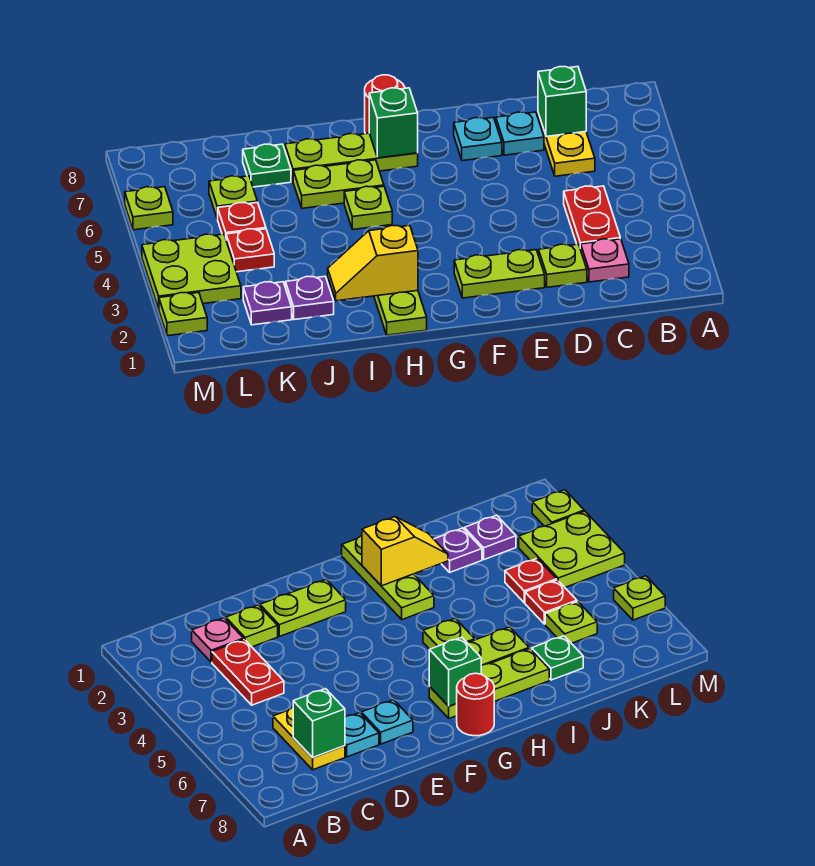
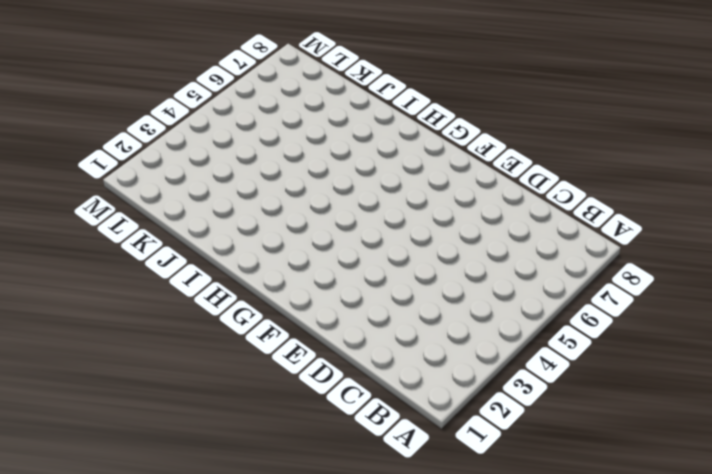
none -> pink plate C2 level 1
none -> red plate C3:C4 level 1
none -> yellow plate C6:C7 level 1

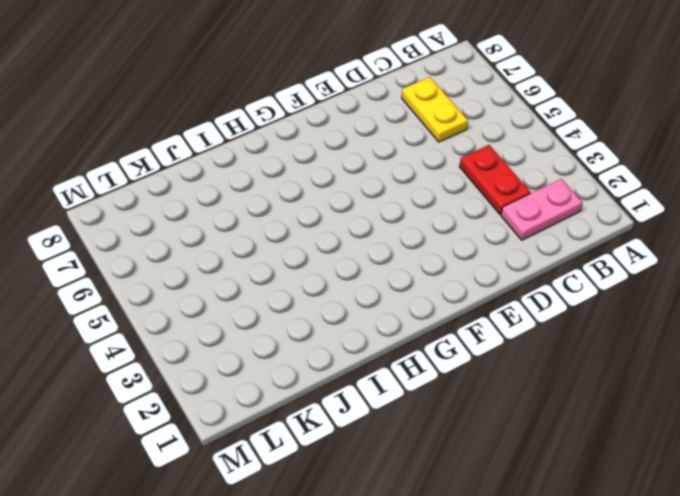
pink plate B2:C2 level 1 -> pink plate C2 level 1
none -> lime plate D2 level 1
none -> cyan plate D7 level 1
none -> lime plate E2:F2 level 1

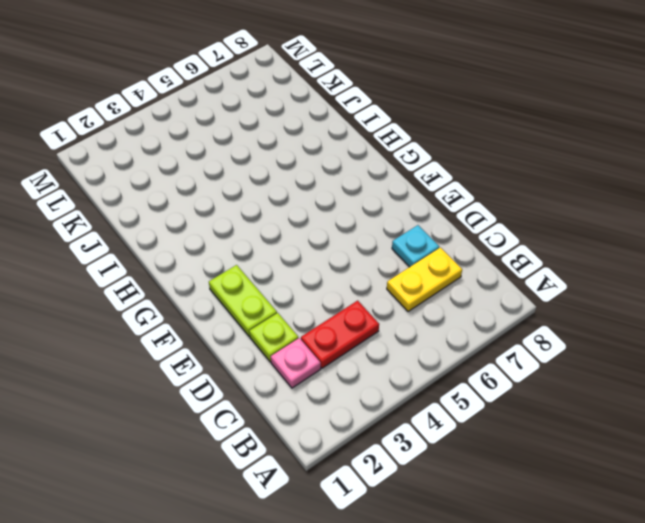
none -> cyan plate E7 level 1
none -> lime plate G7:I7 level 1
none -> red round brick G8 level 1

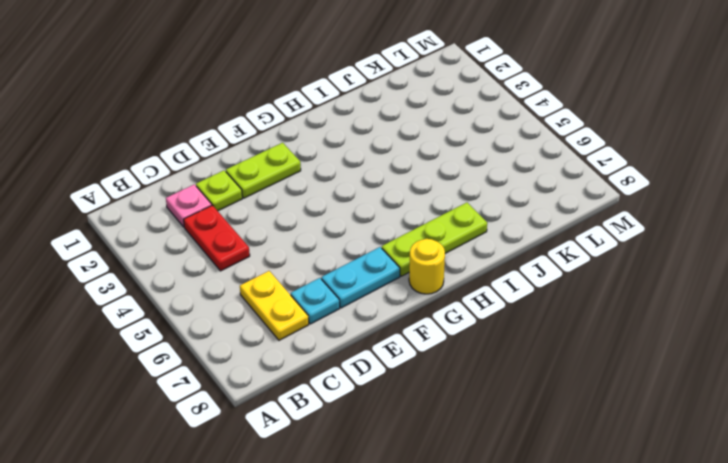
cyan plate E7:F7 level 1 -> cyan plate E7 level 1
yellow round brick G8 level 1 -> red round brick G8 level 1
none -> lime plate H1:H3 level 1
none -> lime plate H5 level 1
none -> lime plate H6:I6 level 1

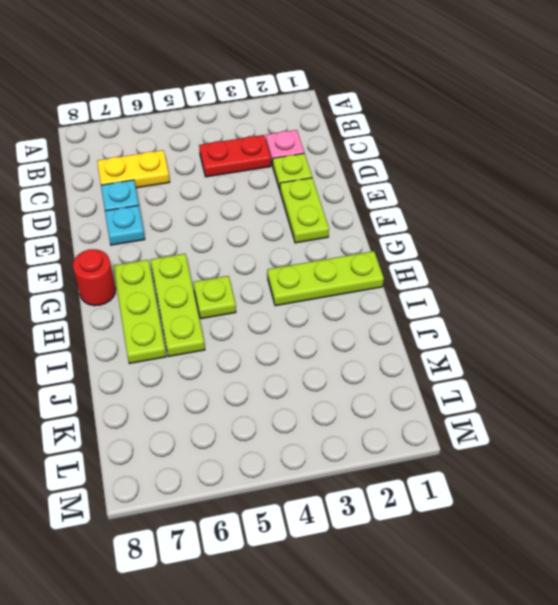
lime plate G6:I6 level 1 -> lime plate H6:I6 level 1
none -> purple plate J2 level 1
none -> green plate J7 level 1
none -> purple plate K2 level 1

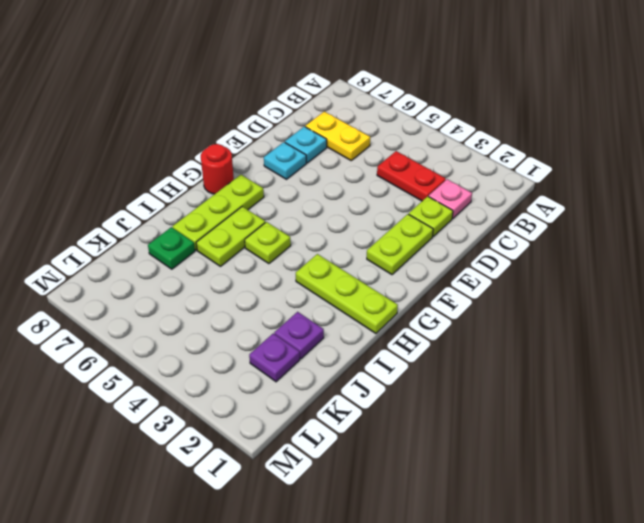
none -> red plate K4 level 1
none -> red plate K5 level 1
none -> lime plate K6 level 1

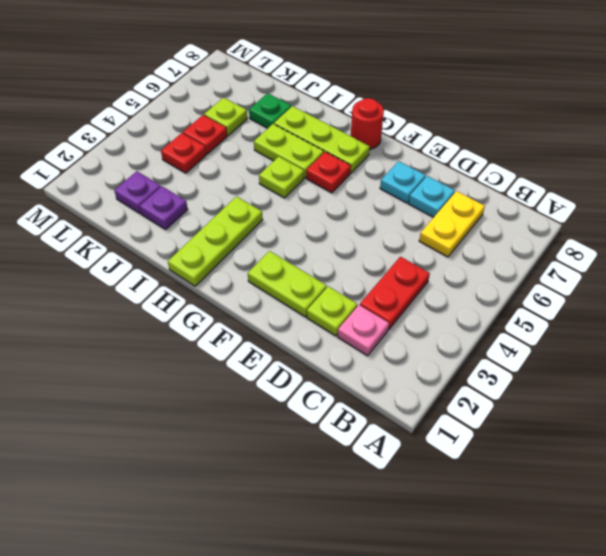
red plate G6 level 1 -> none
none -> lime plate L3:M4 level 1
none -> lime plate M2 level 1
none -> lime plate M6 level 1

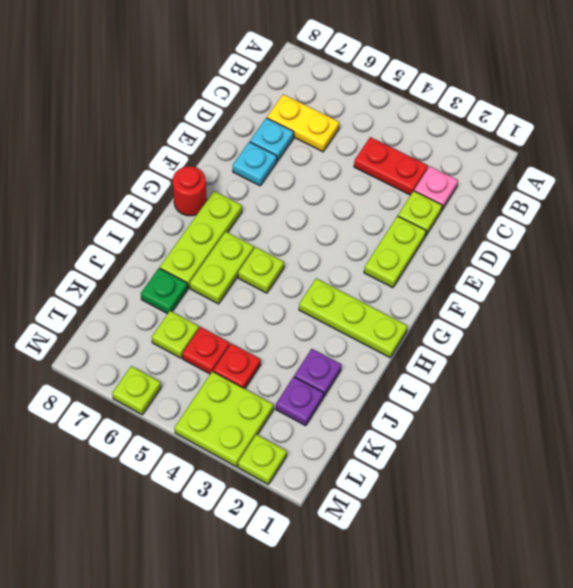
none -> green brick C7 level 2
none -> green brick G7 level 2
none -> yellow slope H2:I2 level 2 top H

